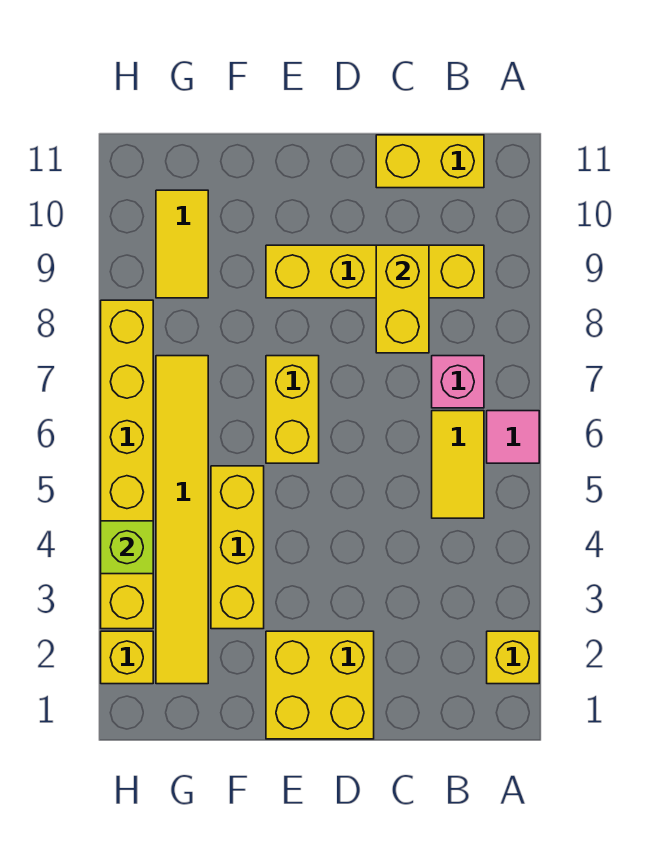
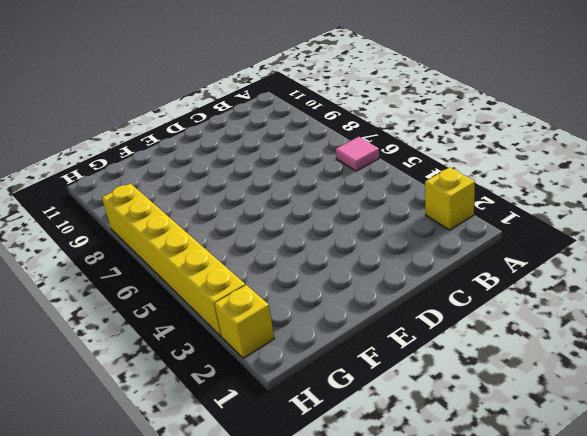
none -> yellow tile B5:B6 level 1
none -> pink brick B7 level 1
none -> yellow brick B9:E9 level 1

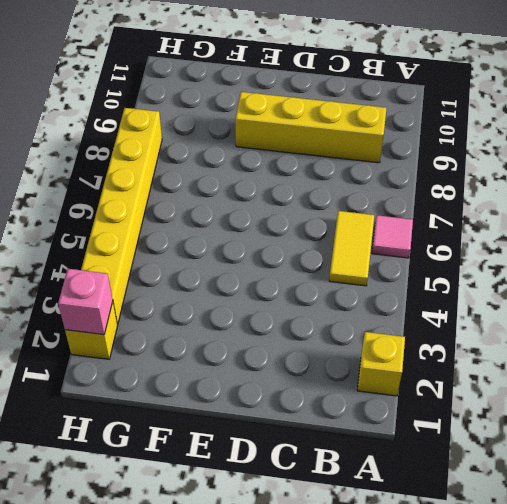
pink brick H2 level 2 -> pink brick B7 level 1
none -> yellow brick B11:C11 level 1
none -> yellow brick D1:E2 level 1
none -> yellow brick E6:E7 level 1

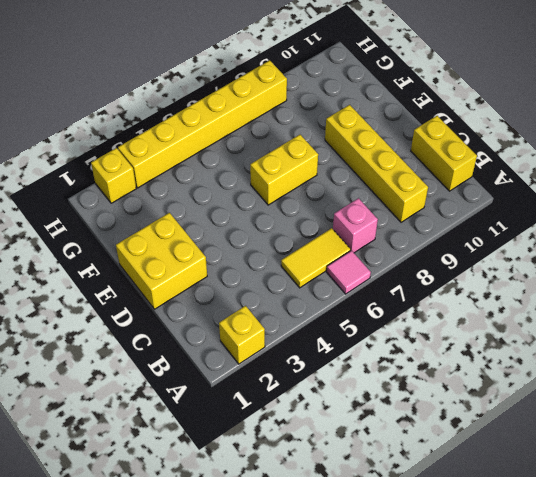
none -> yellow brick F3:F5 level 1
none -> yellow tile G2:G7 level 1
none -> yellow tile G9:G10 level 1

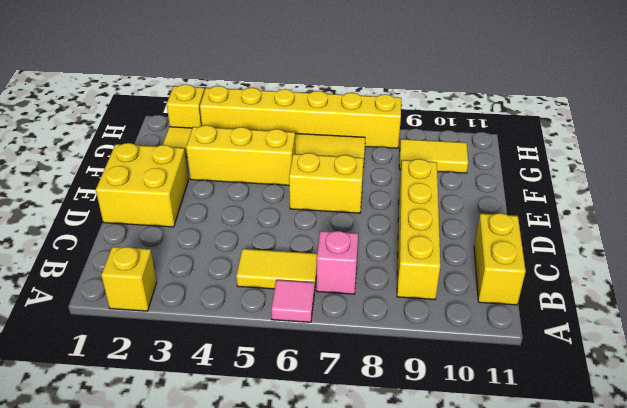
none -> yellow brick C8:C9 level 2
none -> lime brick H4 level 2

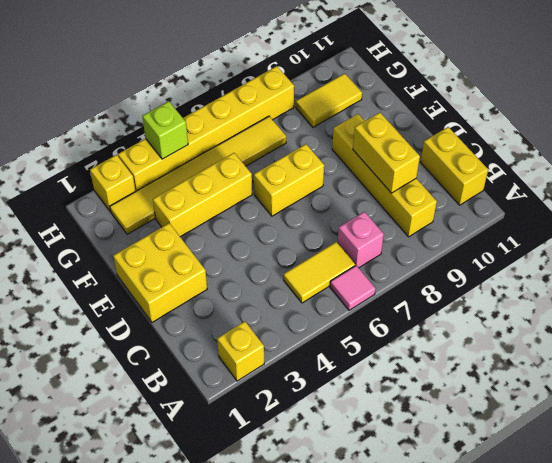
yellow brick C9:D9 level 2 -> yellow brick C8:C9 level 2

